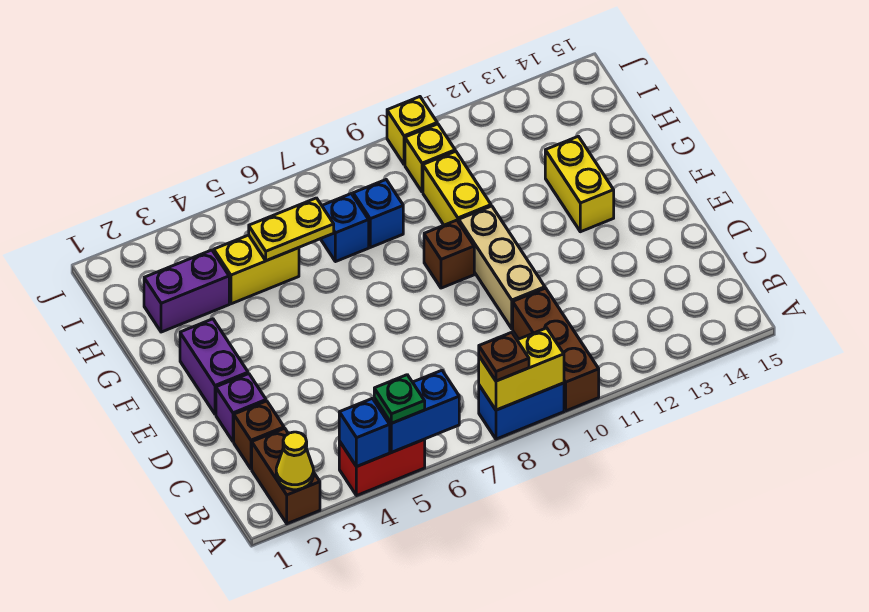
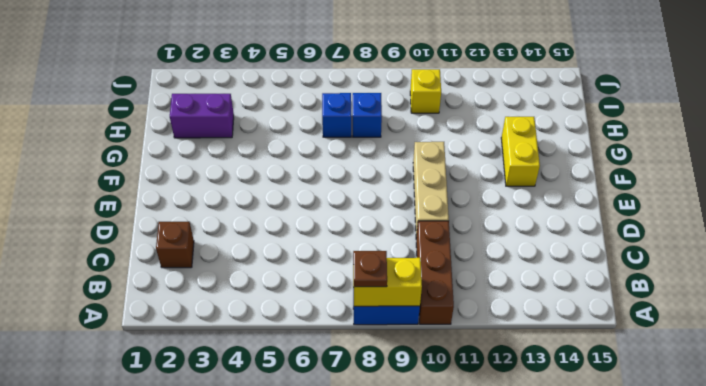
none -> brown brick A2:B2 level 1
none -> red brick A4:A5 level 1
none -> purple brick D2 level 1

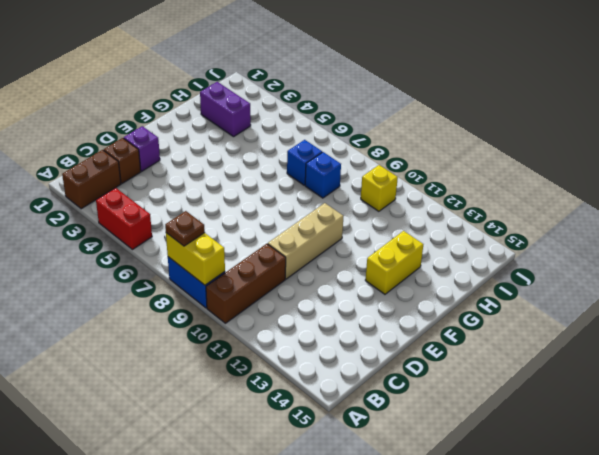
none -> purple brick E2:F2 level 1
none -> brown brick F9 level 1
none -> yellow brick G10:H10 level 1

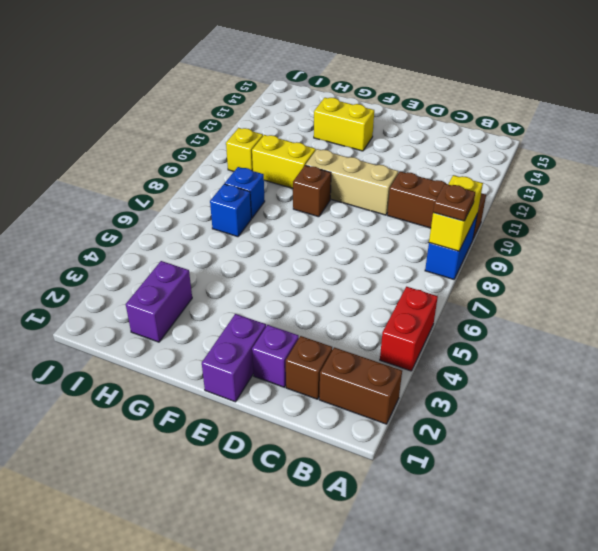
purple brick E1:E2 level 1 -> purple brick E2:F2 level 1
none -> yellow brick H4:H5 level 1
none -> yellow brick J10 level 1
none -> yellow cone A2 level 2

